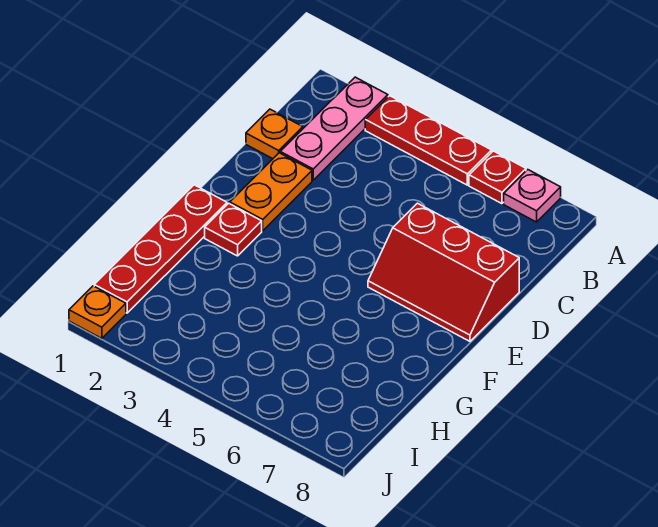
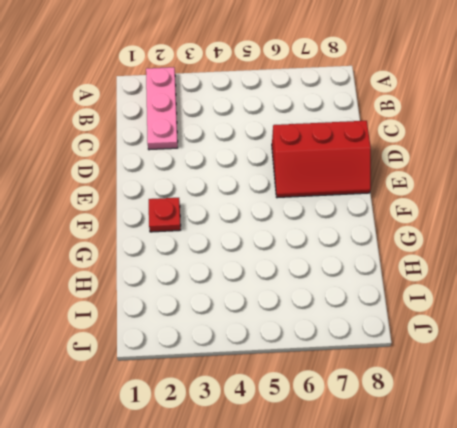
none -> red plate A3:A5 level 1
none -> red plate A6 level 1

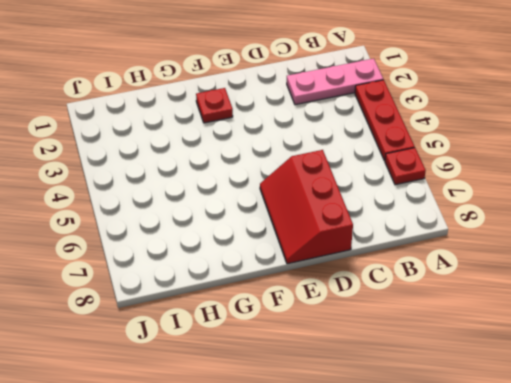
none -> pink plate A7 level 1
none -> orange plate C1 level 1

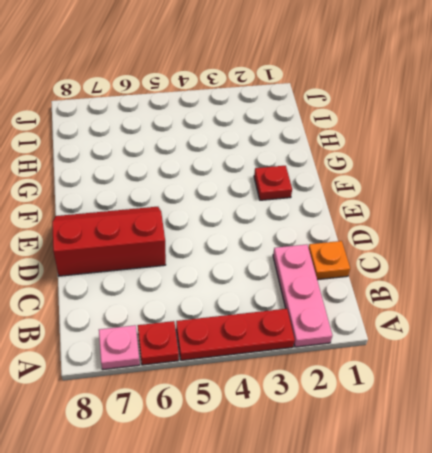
none -> orange plate D2:E2 level 1
none -> red plate F1:I1 level 1

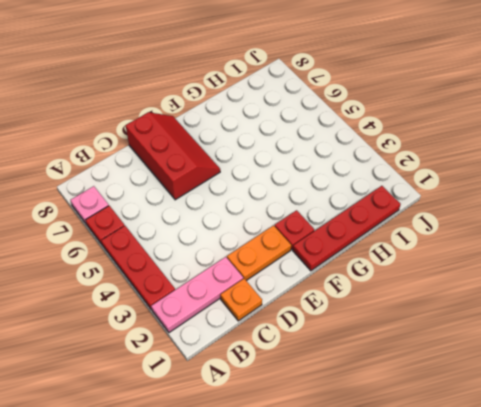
none -> orange plate J1 level 1

